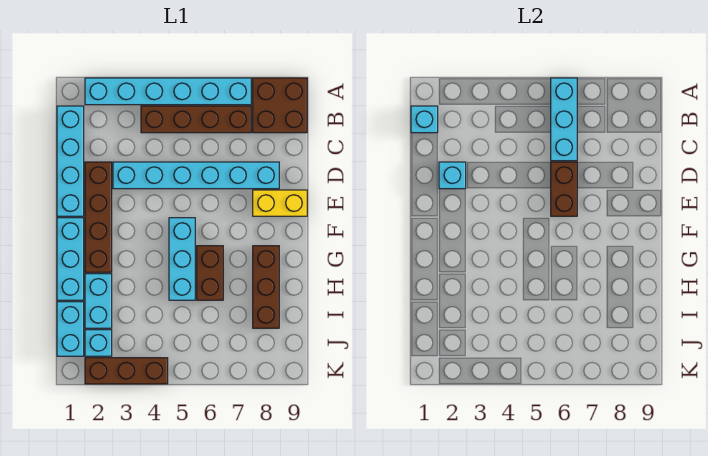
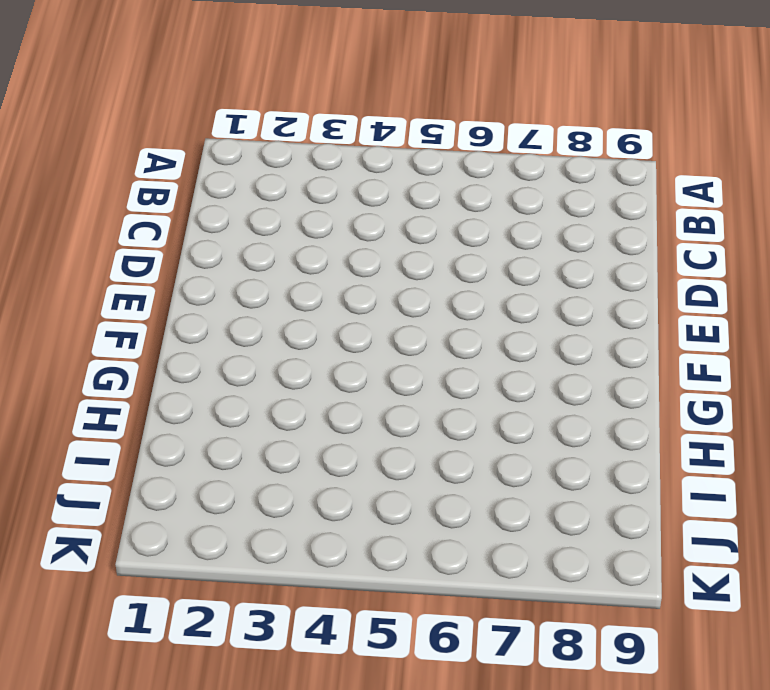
none -> cyan brick A2:A7 level 1
none -> brown brick A8:B9 level 1
none -> cyan brick B1:E1 level 1

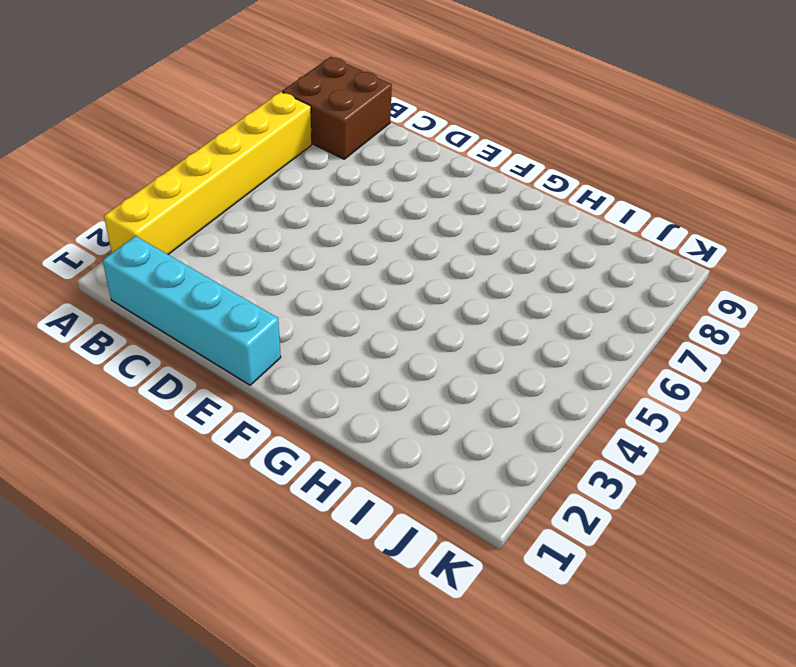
yellow brick A2:A7 level 1 -> cyan brick A2:A7 level 1
none -> brown brick B4:B7 level 1
none -> brown brick D2:G2 level 1
none -> cyan brick D3:D8 level 1

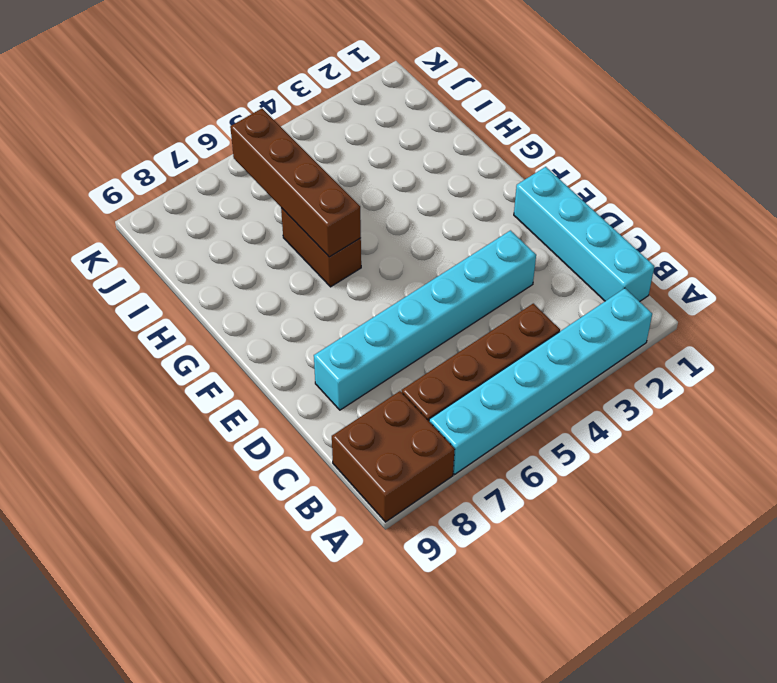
brown brick G6:J6 level 2 -> brown brick D2:G2 level 1
none -> yellow brick E8:E9 level 1
none -> cyan brick F1:H1 level 1
none -> cyan brick F5:H5 level 1

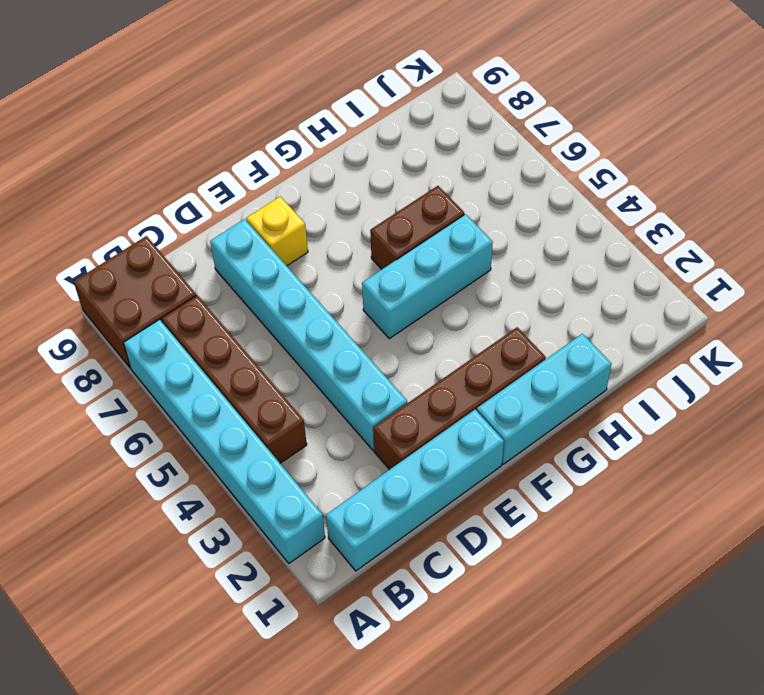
yellow brick E8 level 1 -> yellow brick E8:E9 level 1
none -> brown brick G8:I8 level 1
none -> cyan brick H2:I2 level 1
none -> cyan brick I1:J1 level 1

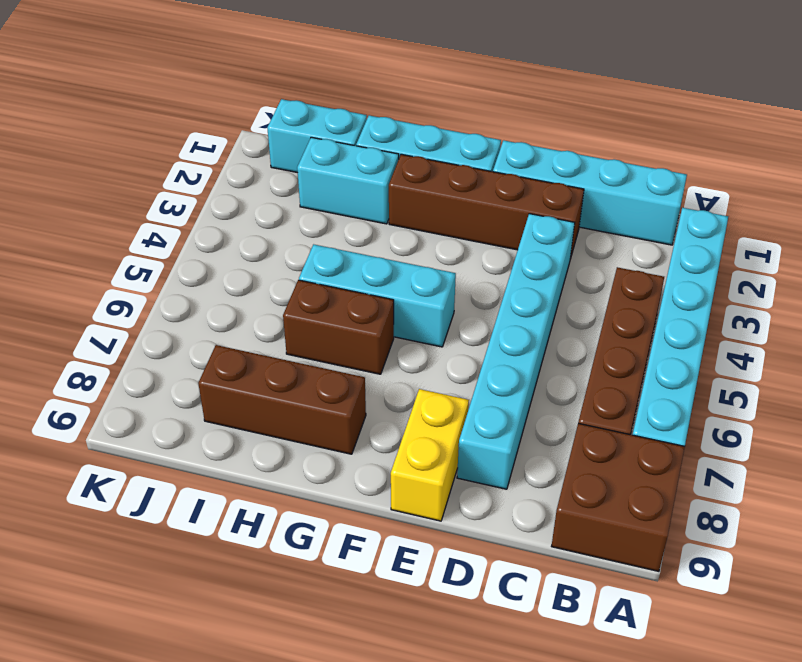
none -> cyan brick J2 level 1
none -> brown brick K2:K4 level 1
none -> cyan brick A6:C6 level 2

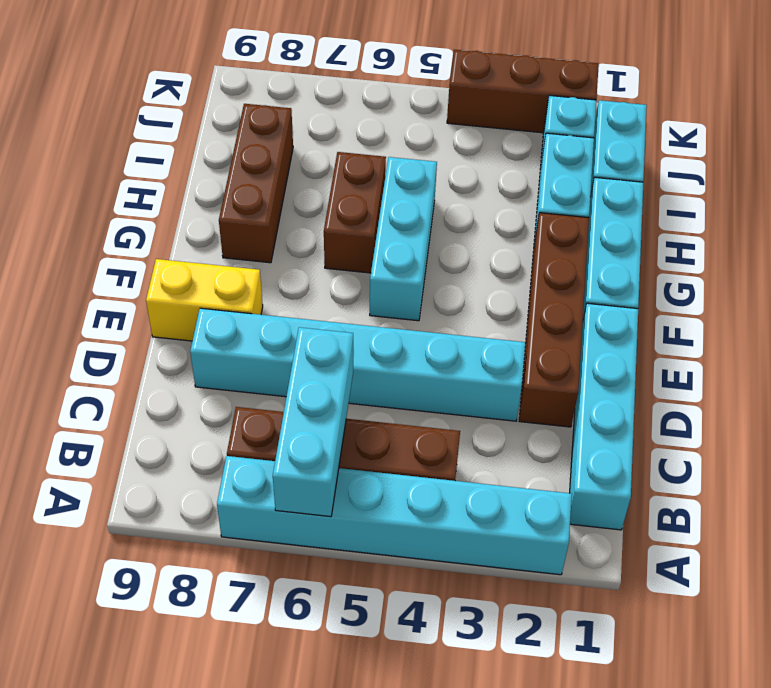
none -> brown brick A8:B9 level 1
none -> cyan brick B1 level 2
none -> cyan brick D2 level 2

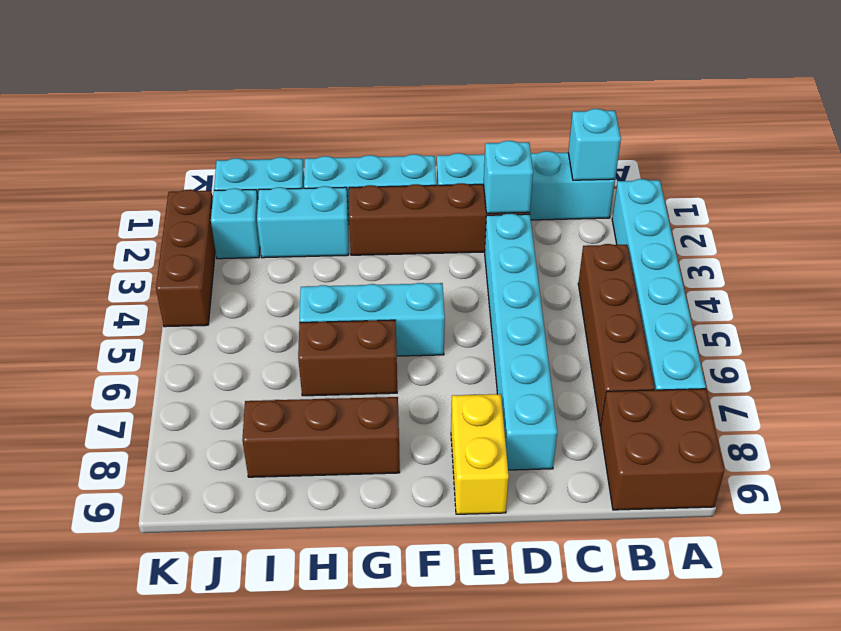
none -> cyan brick A6:C6 level 2
none -> brown brick D6:E6 level 2

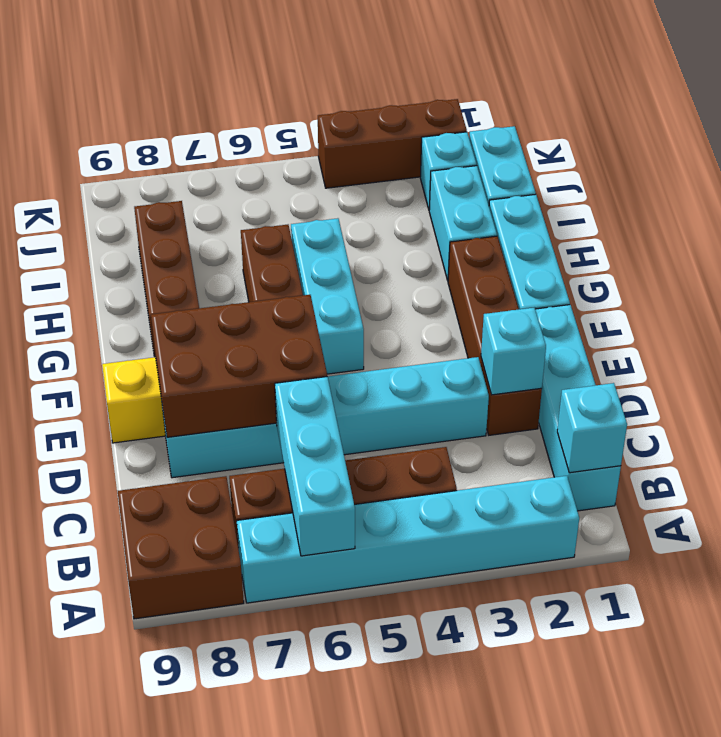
brown brick D6:E8 level 2 -> brown brick D6:E6 level 2

